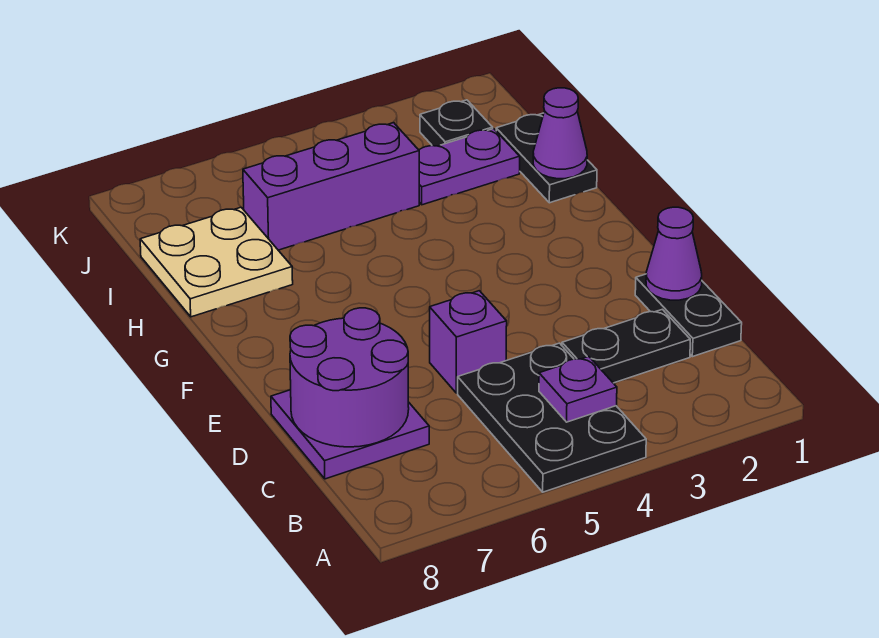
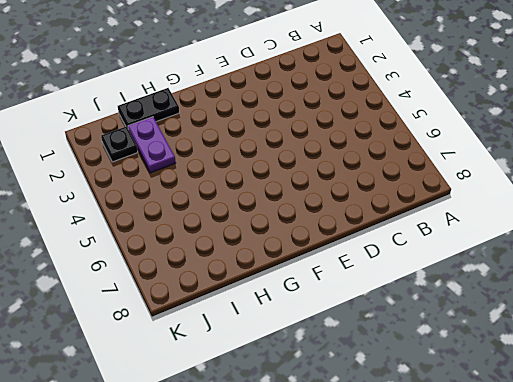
none -> black plate A4:C5 level 1
none -> black plate C1:D1 level 1
none -> black plate C2:C3 level 1

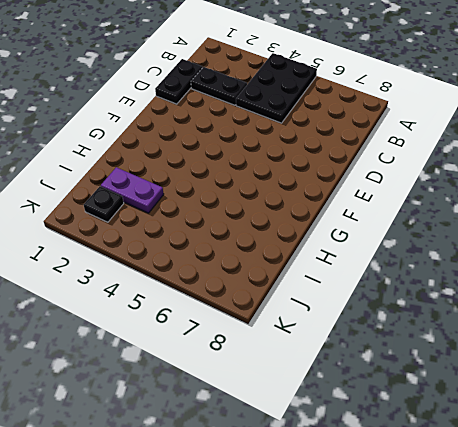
none -> purple plate C7:D8 level 1
none -> purple brick D5 level 1
none -> black plate H1:I1 level 1

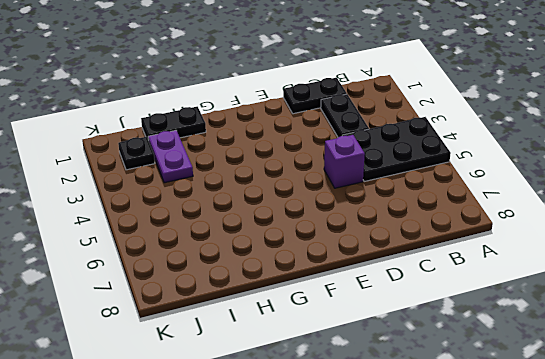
none -> purple plate C7:D8 level 1
none -> tan plate H7:I8 level 1
none -> purple brick I4:I6 level 1

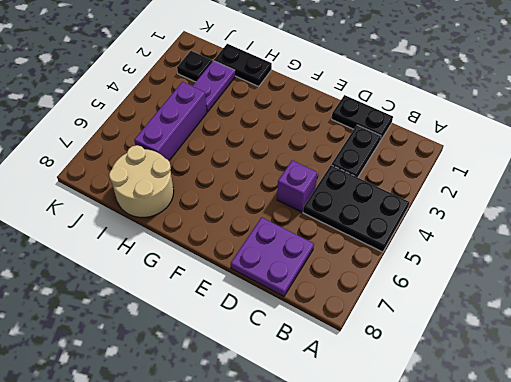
tan round brick H7:I8 level 1 -> tan plate H7:I8 level 1
none -> purple plate B4 level 2
none -> purple round brick C7:D8 level 2
none -> purple cone D1 level 2

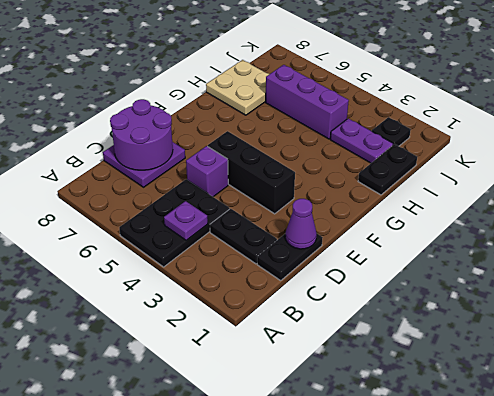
black brick E3:E5 level 1 -> none
none -> purple cone H1 level 2

